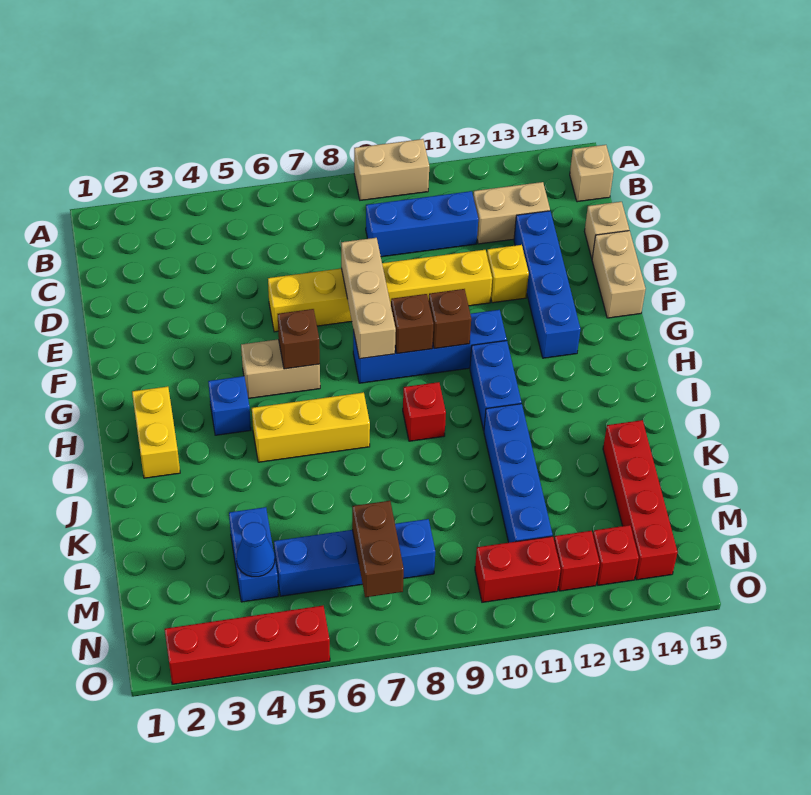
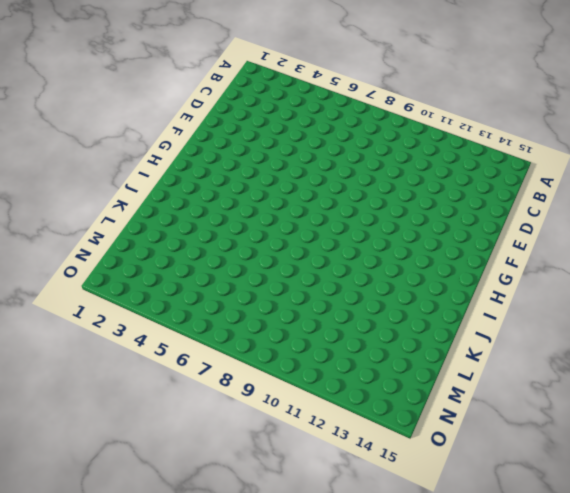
none -> tan brick A9:A10 level 1
none -> tan brick B15 level 1
none -> blue brick C9:C11 level 1
none -> tan brick C12:C13 level 1

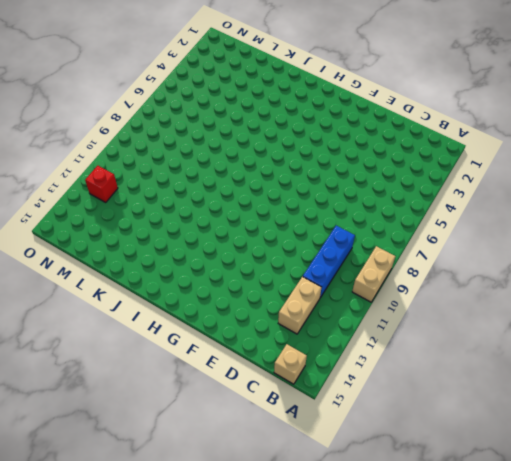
none -> blue brick D13:G13 level 1
none -> tan brick D15 level 1
none -> yellow brick E6:E11 level 1
none -> yellow brick E12 level 1

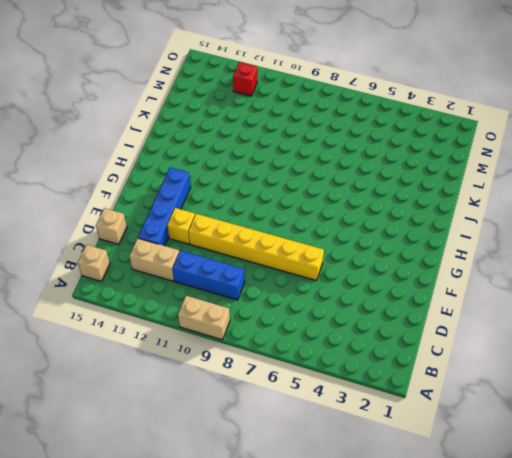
none -> tan brick E15:F15 level 1
none -> tan brick G5:G6 level 1
none -> blue brick G8:G11 level 1
none -> yellow brick H2:I2 level 1

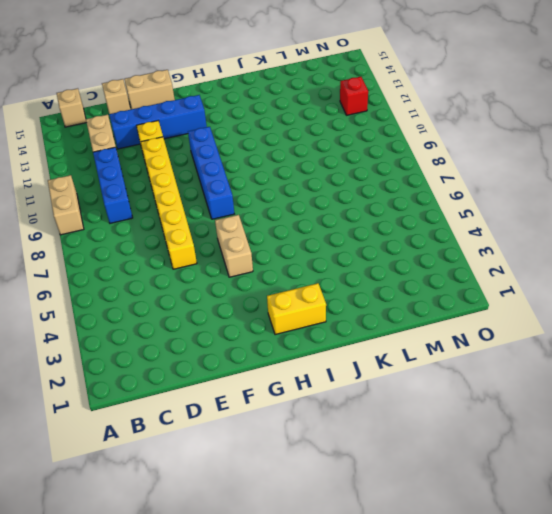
none -> blue brick H4 level 1
none -> blue brick H11:I11 level 1
none -> yellow brick I5:I7 level 1
none -> red brick I9 level 1

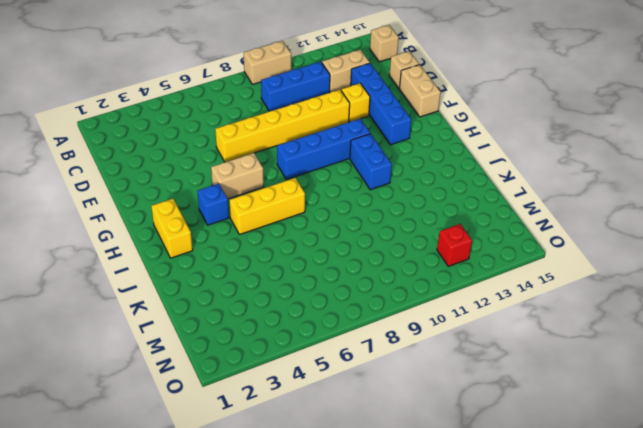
none -> red brick I9 level 1
none -> blue brick J11:M11 level 1
none -> red brick K14:N14 level 1
none -> blue brick L4:M4 level 1

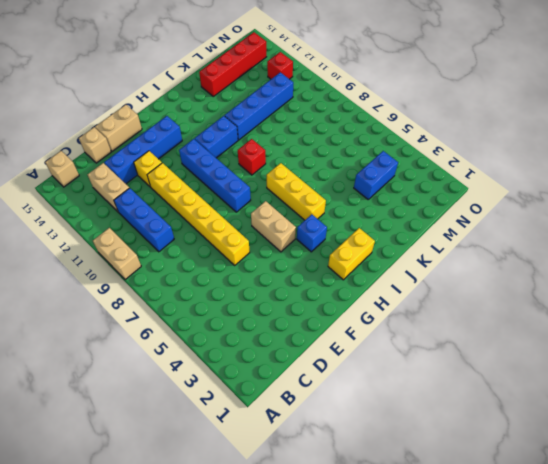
none -> blue brick M5:M8 level 1
none -> red brick N10:N11 level 1
none -> red brick N13 level 1
none -> red brick O2:O5 level 1

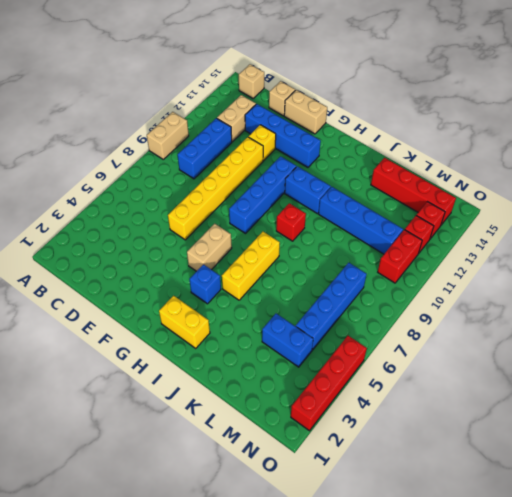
none -> tan brick E8:G8 level 2
none -> brown brick G6 level 2
none -> brown brick G9 level 2
none -> brown brick G10 level 2

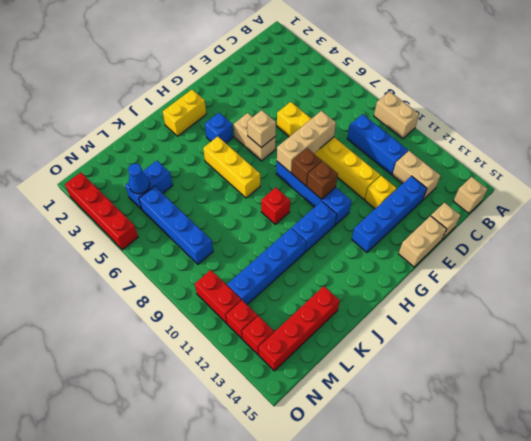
tan brick G6 level 2 -> brown brick G6 level 2
none -> brown brick M7:N7 level 2

